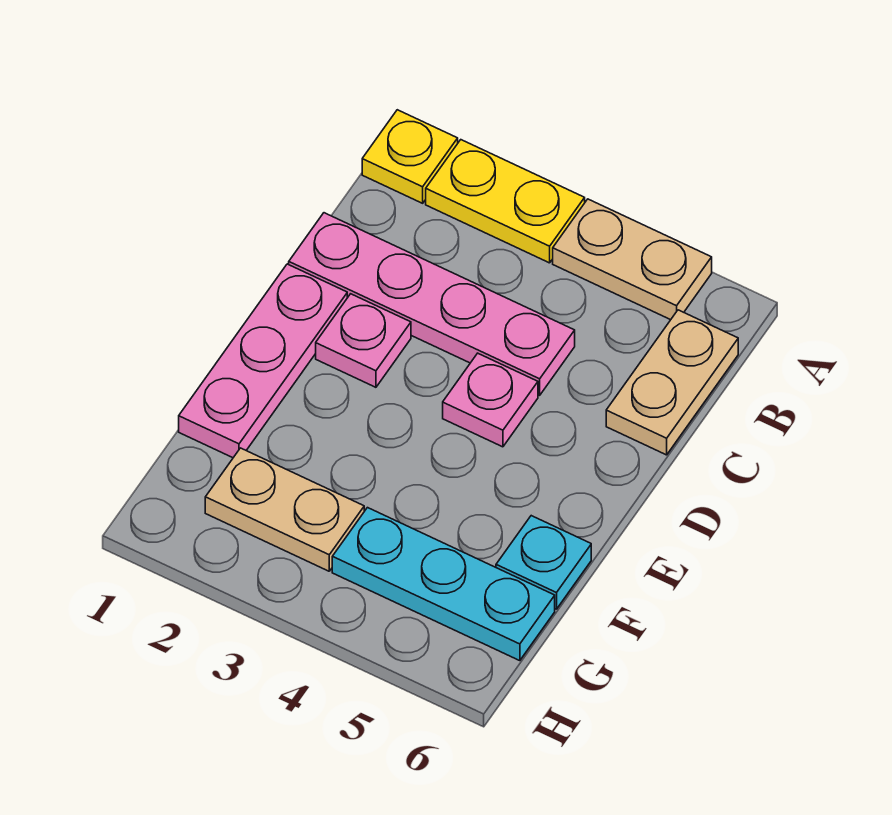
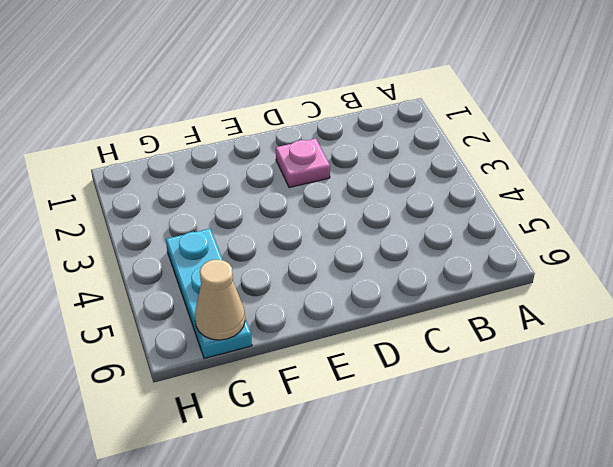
tan cone G6 level 2 -> none
none -> yellow plate A1 level 1
none -> yellow plate A2:A3 level 1

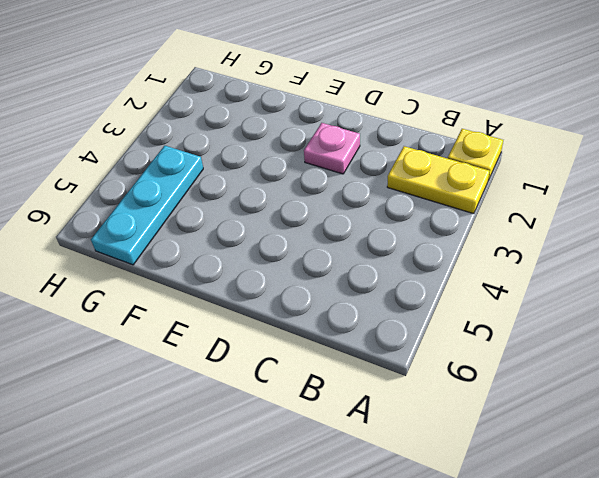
yellow plate A2:B2 level 1 -> yellow plate A2:A3 level 1
none -> tan plate A4:A5 level 1
none -> tan plate B6:C6 level 1

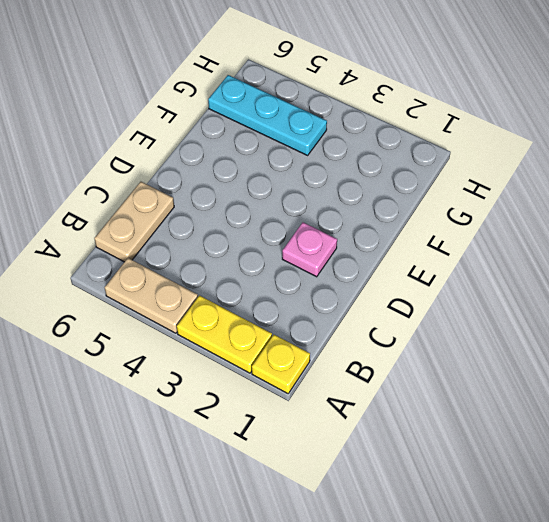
none -> pink plate C1:C4 level 1
none -> pink plate D1:F1 level 1

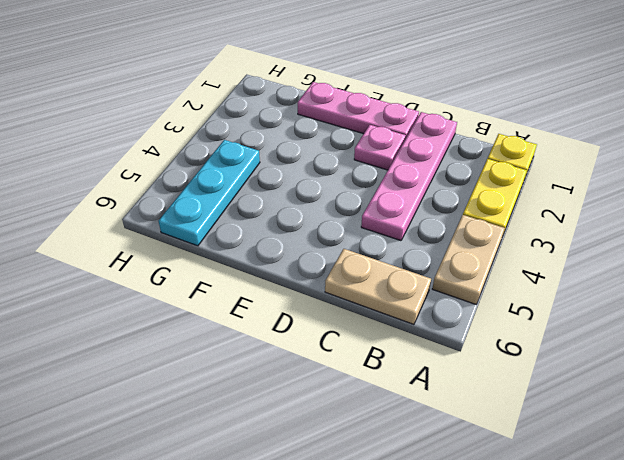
none -> pink plate D4 level 1
none -> cyan plate F6 level 1

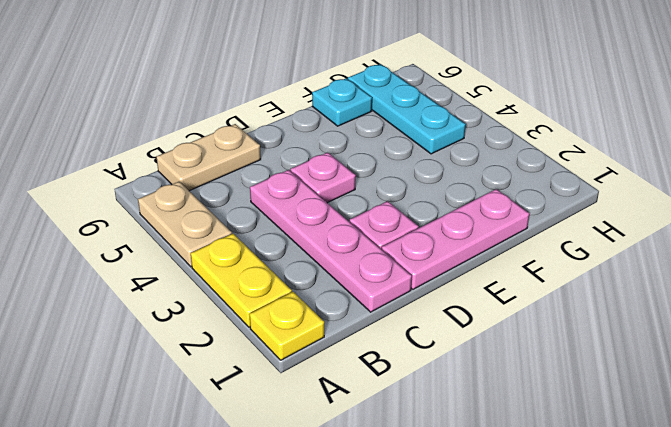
none -> tan plate G2:G3 level 1

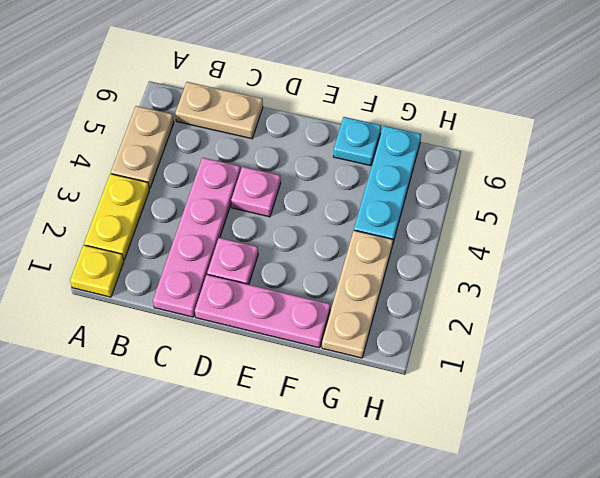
tan plate G1:G3 level 1 -> tan plate G2:G3 level 1

